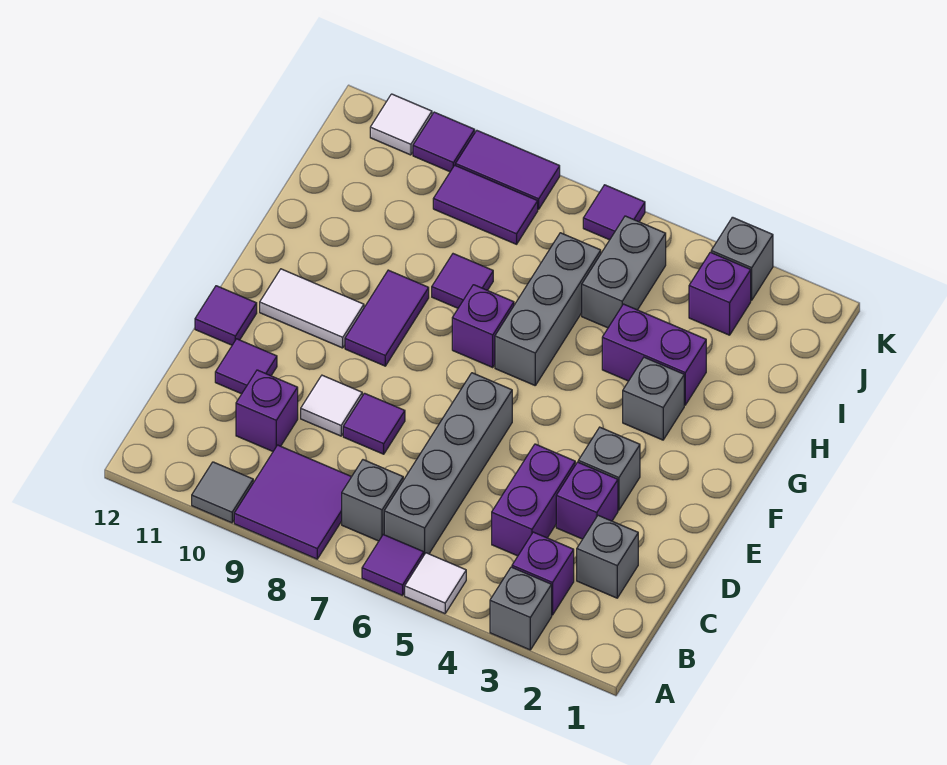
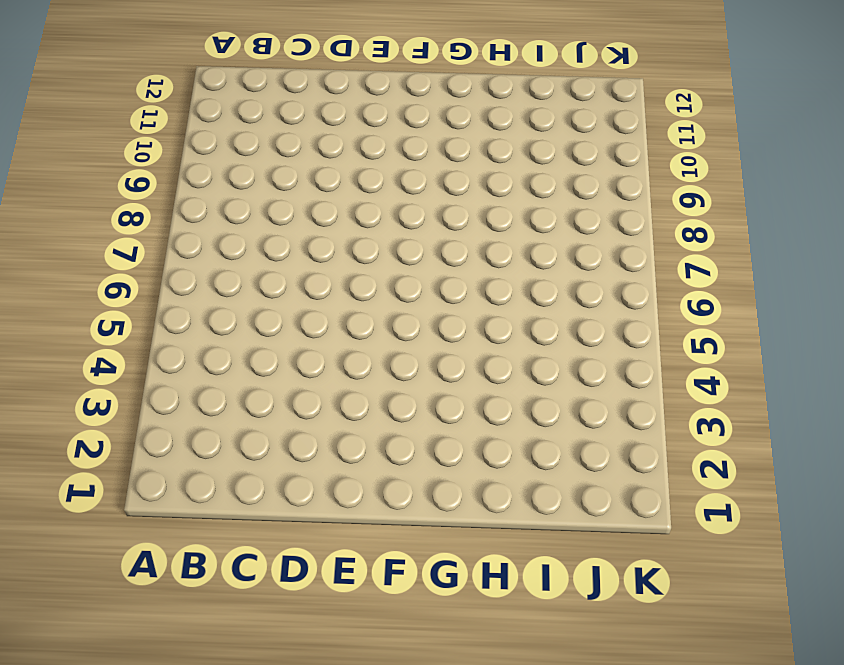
none -> grey brick A3 level 1
none -> white tile A5 level 1
none -> purple tile A6 level 1
none -> purple tile A8:B9 level 1

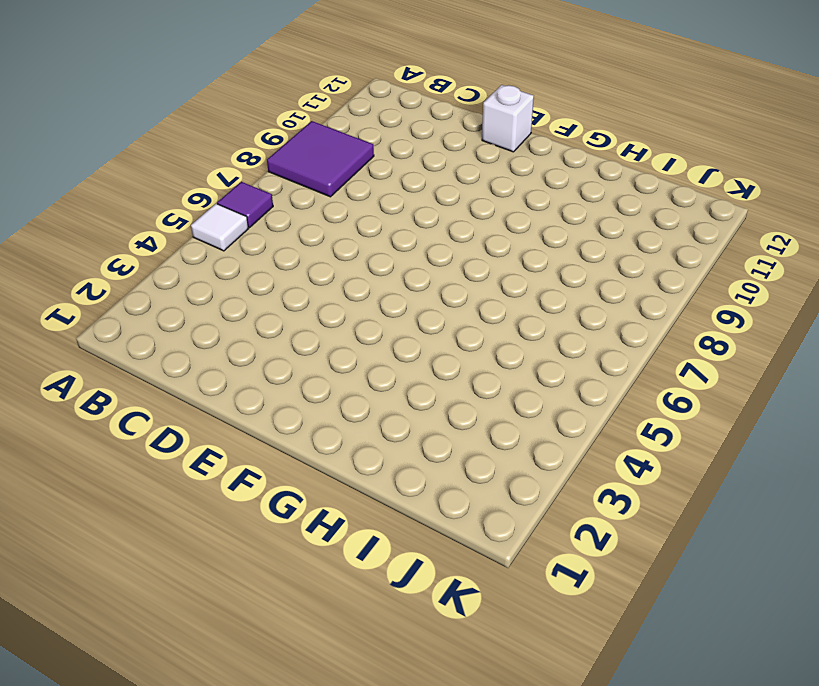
white brick E12 level 1 -> purple tile E12 level 1
none -> grey brick A3 level 1
none -> grey tile A10 level 1
none -> purple brick B3 level 1
none -> grey brick B6:E6 level 1

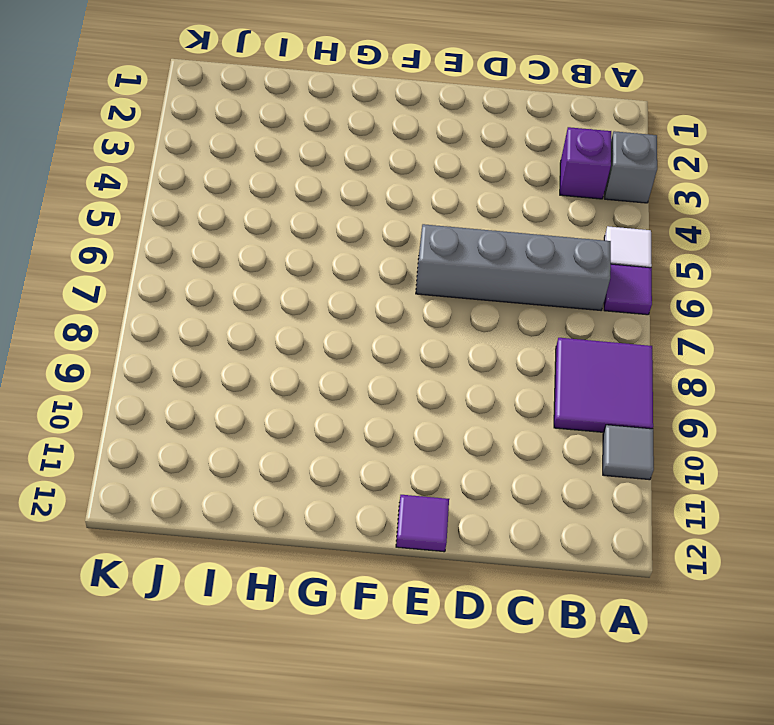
none -> grey brick B7 level 1
none -> grey brick C2 level 1
none -> purple brick C4:D4 level 1
none -> purple brick C10 level 1

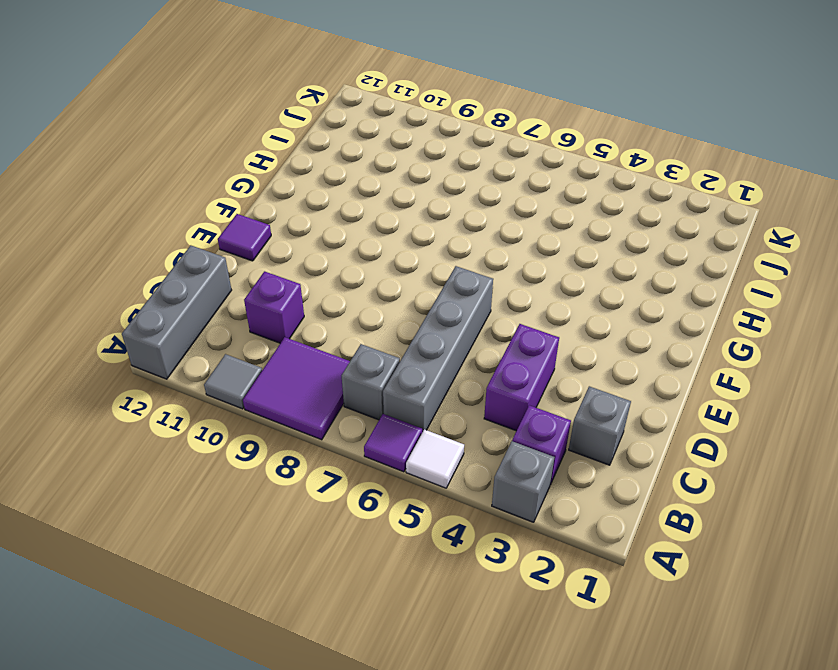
grey brick A12:C12 level 1 -> grey brick G6:I6 level 1
none -> purple brick D3 level 1
none -> purple tile D8 level 1
none -> white tile D9 level 1
none -> purple tile D11 level 1

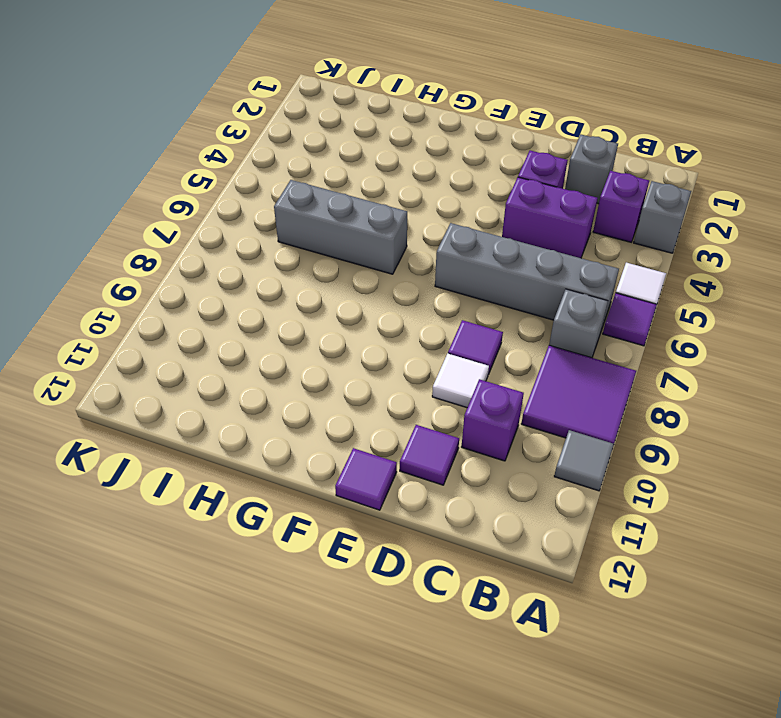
none -> grey brick E3 level 1
none -> purple tile F9:G9 level 1
none -> white tile F10:F11 level 1
none -> grey brick G3 level 1

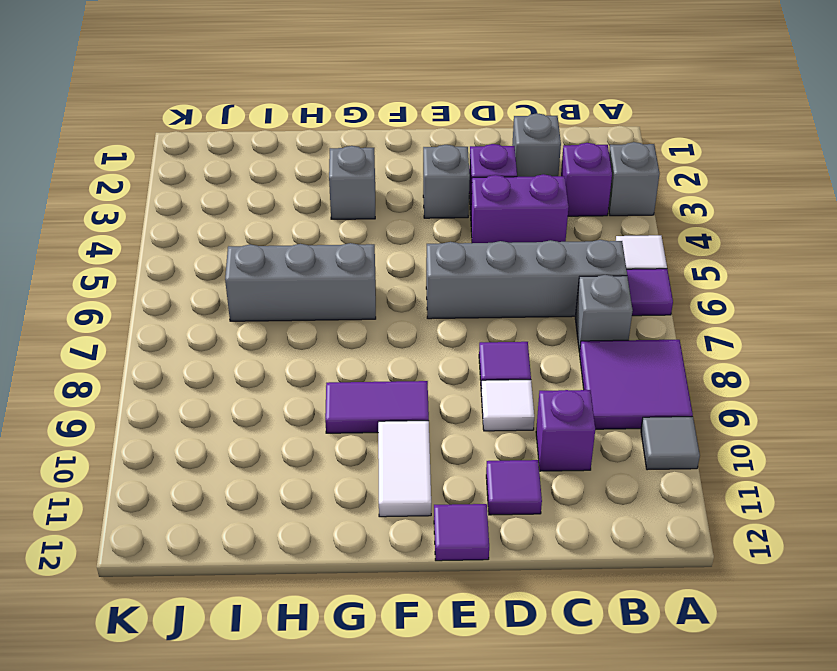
none -> purple brick G7 level 1
none -> purple brick H3:H4 level 1
none -> purple tile H8 level 1
none -> grey brick I5:J5 level 1

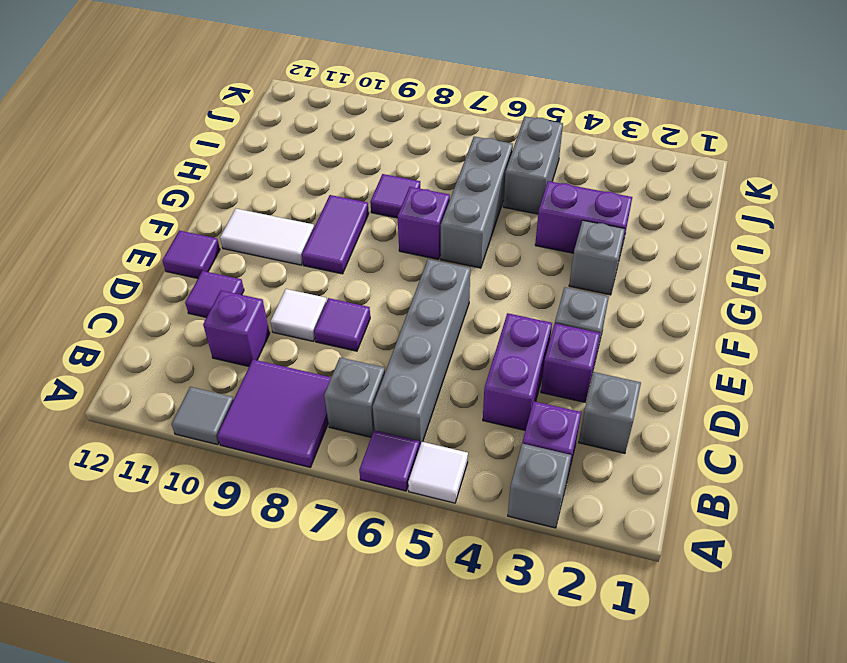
none -> purple brick J3 level 1
none -> purple tile J8:J9 level 1
none -> grey brick K3 level 1
none -> purple tile K6 level 1

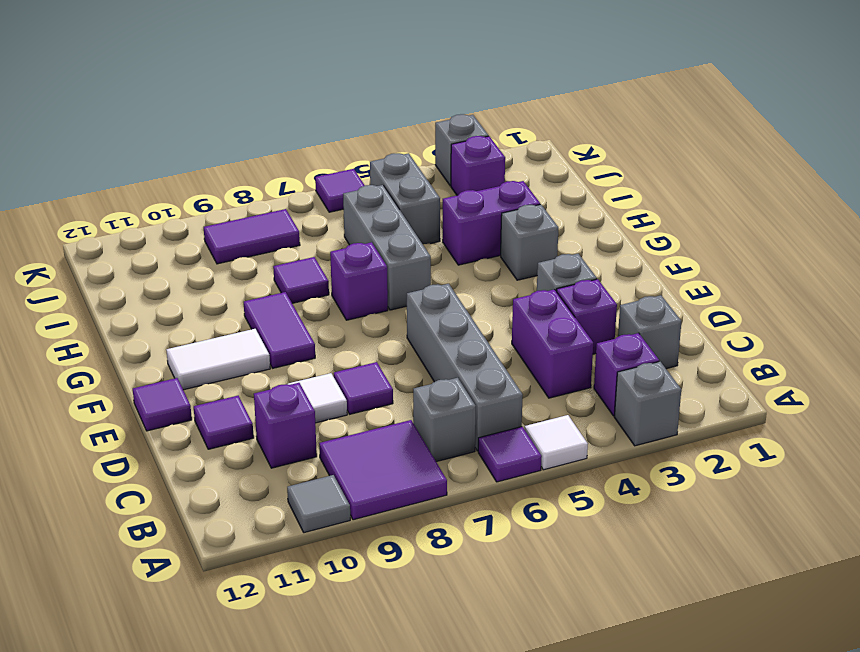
none -> purple tile K8:K9 level 1
none -> purple tile K10 level 1
none -> white tile K11 level 1

